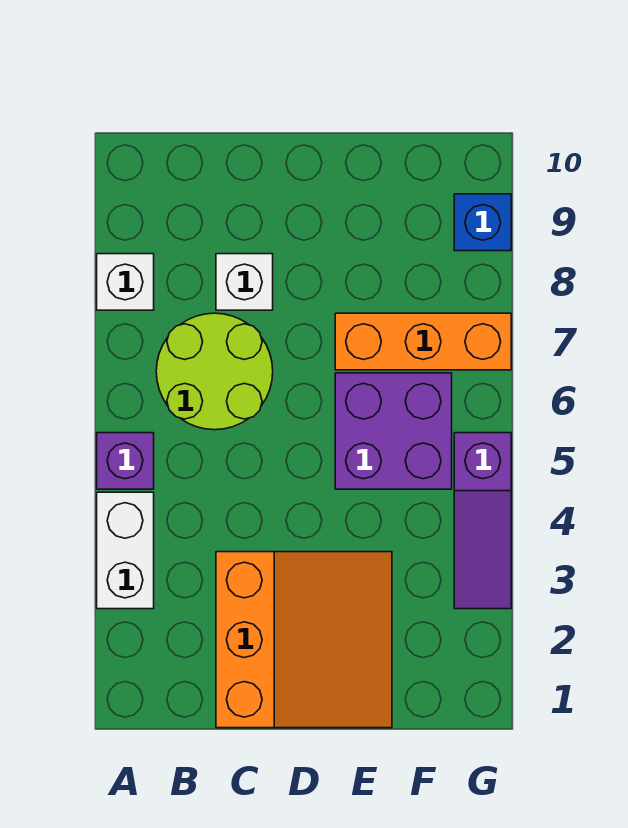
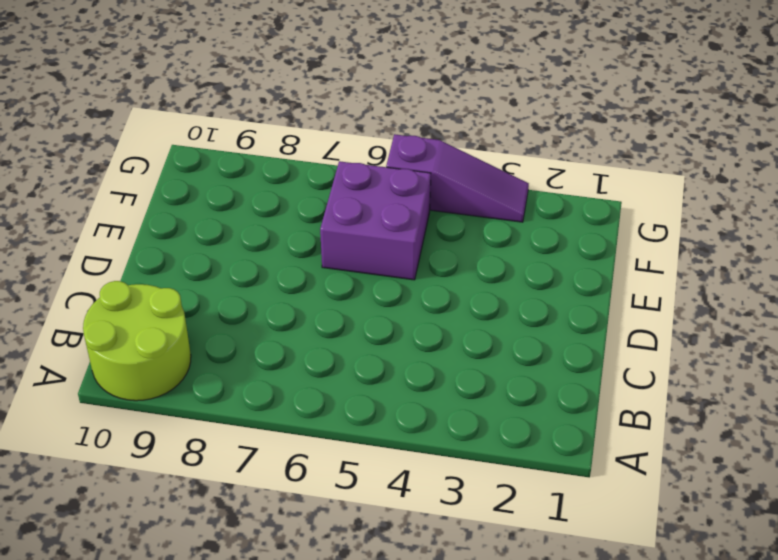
lime round brick A9:B10 level 1 -> lime round brick B6:C7 level 1
none -> white brick A3:A4 level 1
none -> purple brick A5 level 1

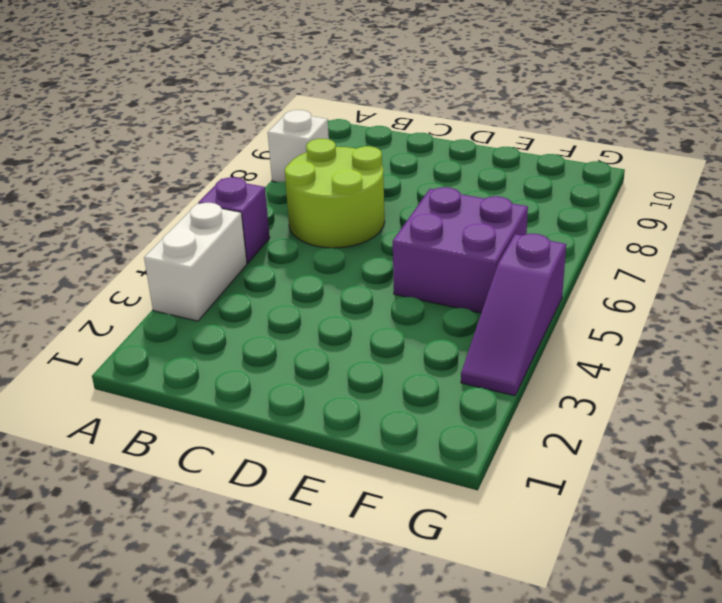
none -> orange slope C1:E3 level 1 top C
none -> white brick C8 level 1

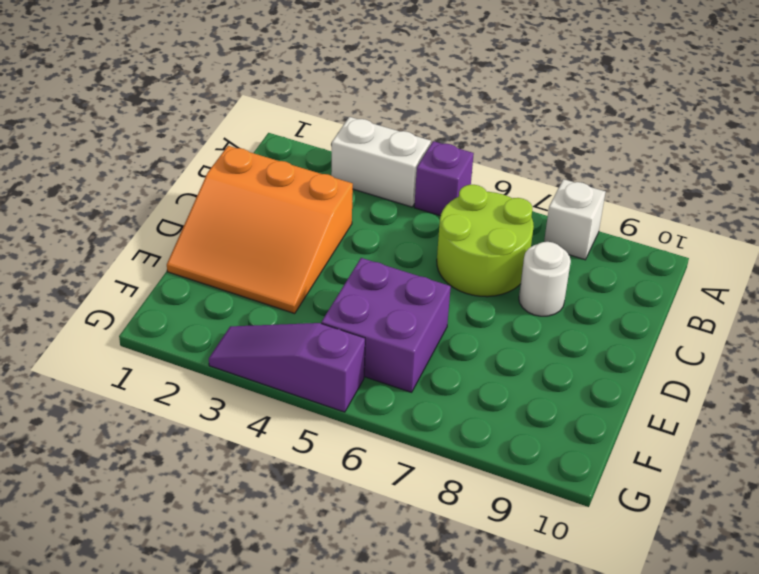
white round brick C8 level 1 -> white brick C8 level 1
none -> orange brick E7:G7 level 1
none -> blue brick G9 level 1

